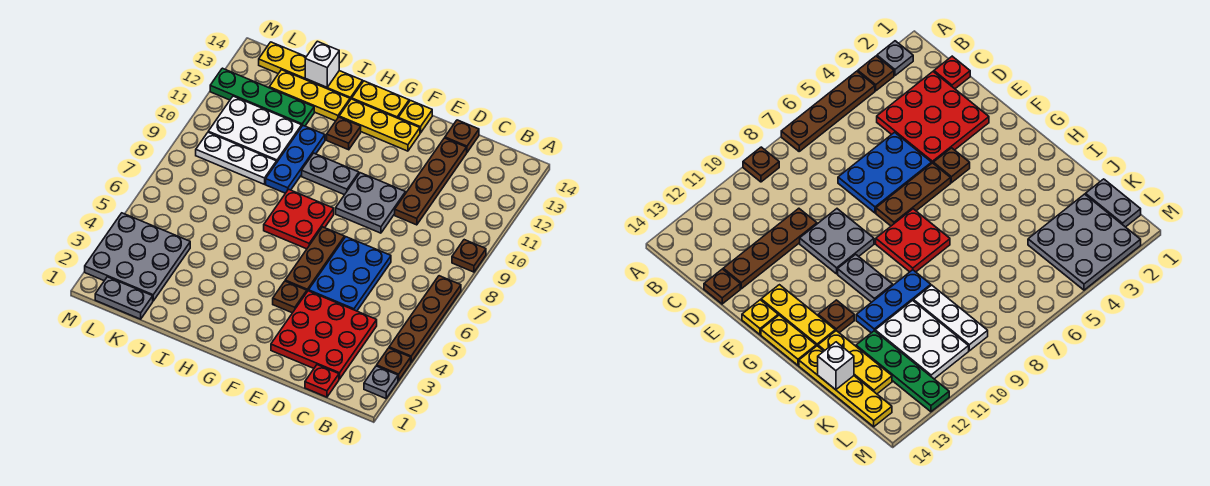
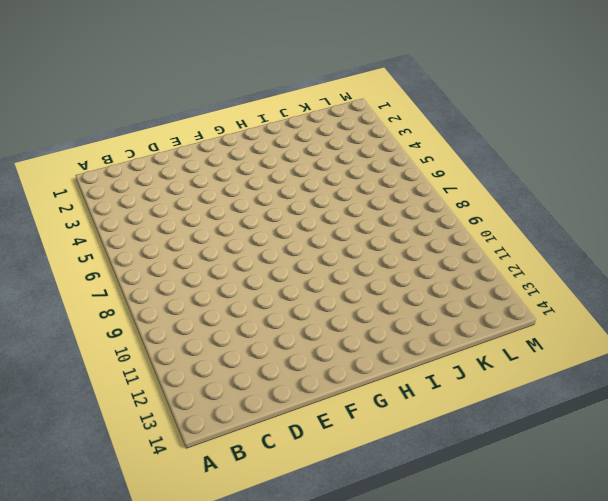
none -> grey plate A2 level 1
none -> brown plate A3 level 1
none -> brown plate A4:A7 level 1

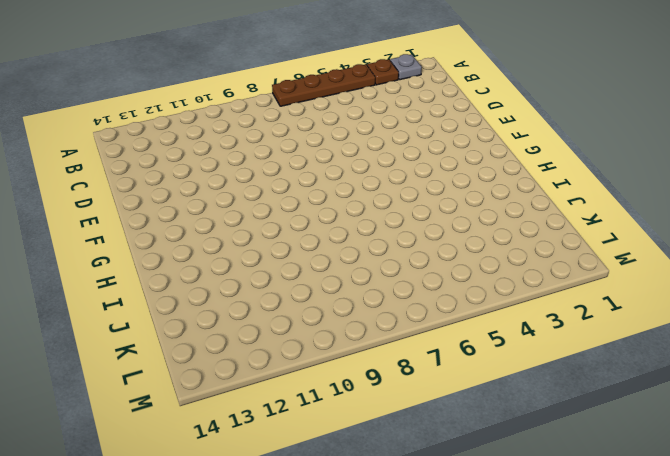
none -> brown plate A9 level 1
none -> red plate C1 level 1
none -> red plate C2:E4 level 1

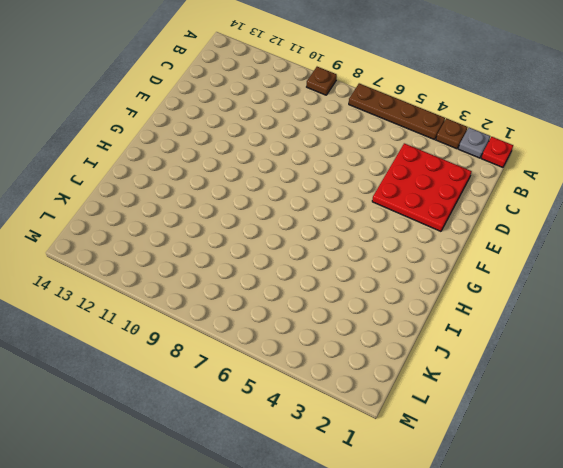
red plate A1 level 1 -> red plate C1 level 1
none -> blue plate D5:E7 level 1
none -> brown plate D10:D13 level 1
none -> brown plate D14 level 1

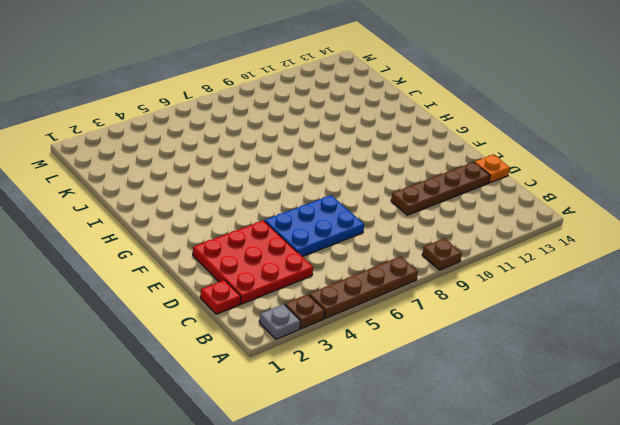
orange plate D14 level 1 -> brown plate D14 level 1
none -> grey plate E9:F10 level 1
none -> brown plate F4 level 1
none -> brown plate F5:F7 level 1

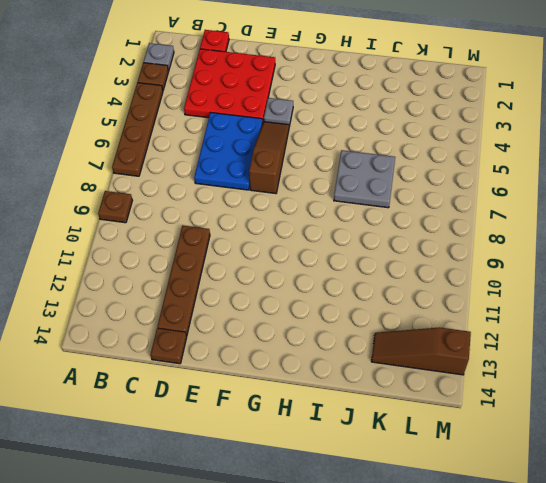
grey plate F4 level 1 -> brown plate F4 level 1
brown slope F5:F7 level 1 top 7 -> brown plate F5:F7 level 1
grey plate I6:J7 level 1 -> grey plate E9:F10 level 1
brown slope K13:M13 level 1 top M -> yellow plate I13:K13 level 1
none -> yellow plate F13:H13 level 1
none -> yellow plate F14 level 1
none -> red plate G7:H8 level 1

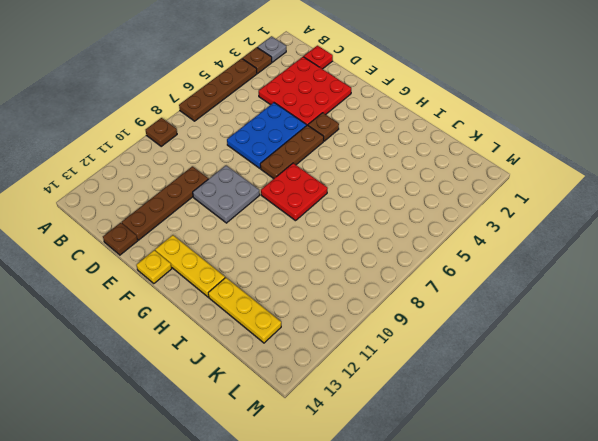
none -> grey plate G10:H10 level 1
none -> yellow plate G14:H14 level 1
none -> brown plate H12 level 1

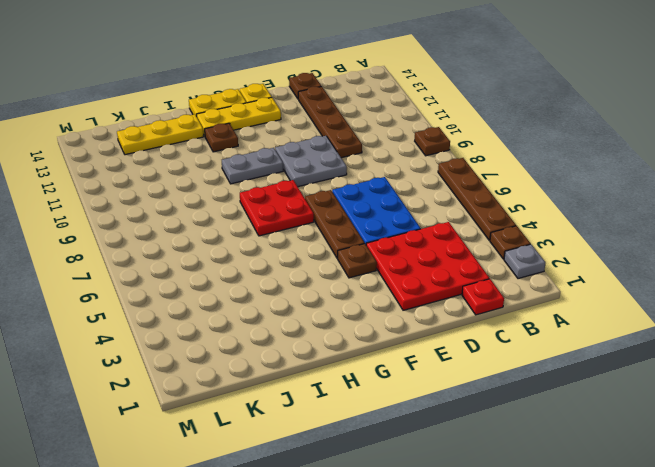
none -> blue plate I9:I11 level 1
none -> yellow plate I14:L14 level 1
none -> white plate J9:L9 level 1

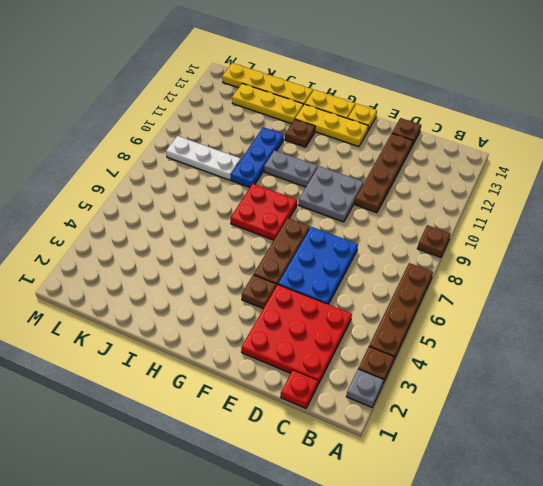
none -> white plate J10:L11 level 1
none -> green plate J12:M12 level 1
none -> grey plate K1:L1 level 1

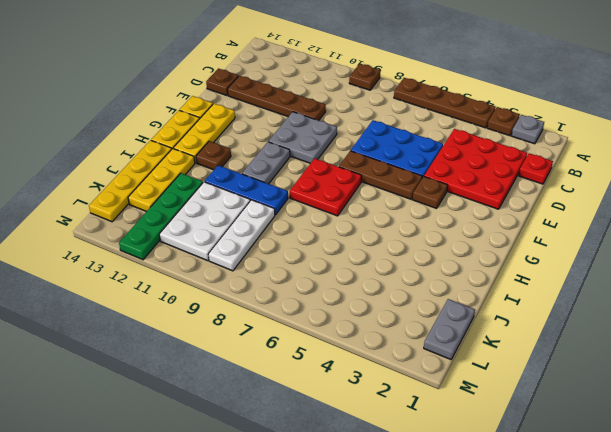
none -> grey plate K2:M4 level 1
none -> white brick J14 level 2

